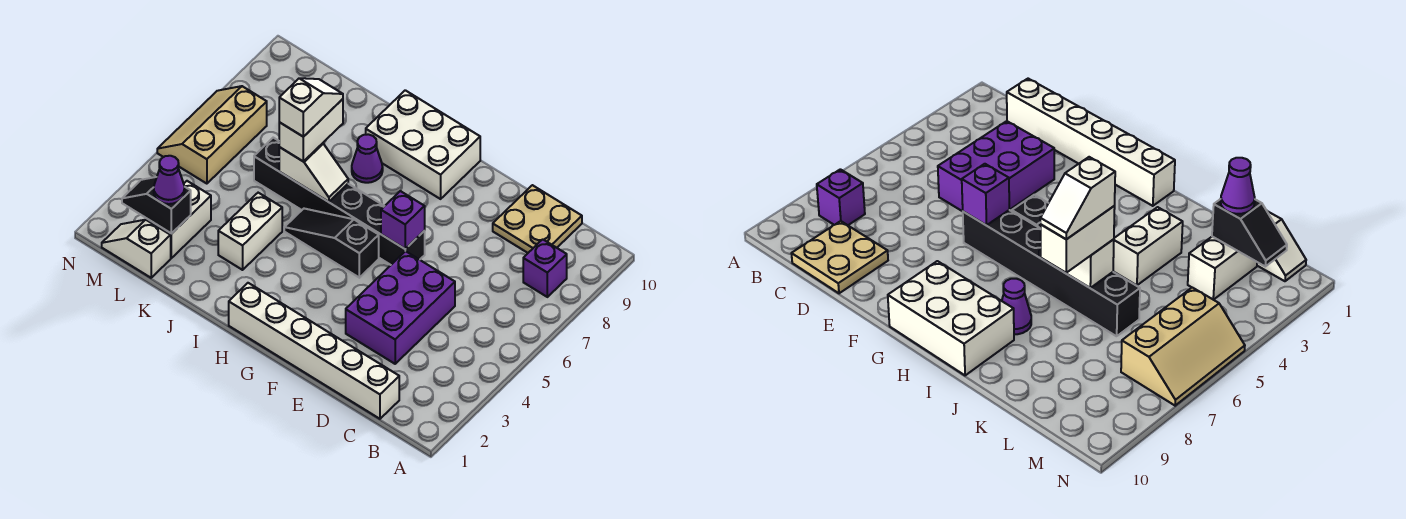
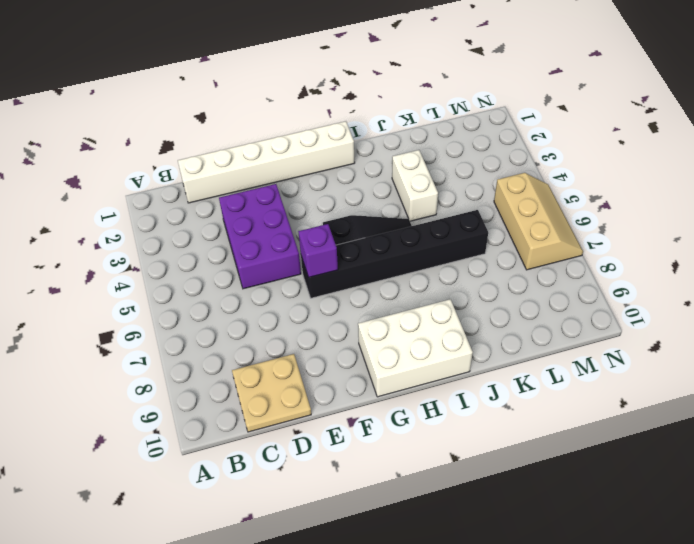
none -> purple brick B8 level 1
none -> purple cone I8 level 1
none -> white slope L1:M1 level 1 top L

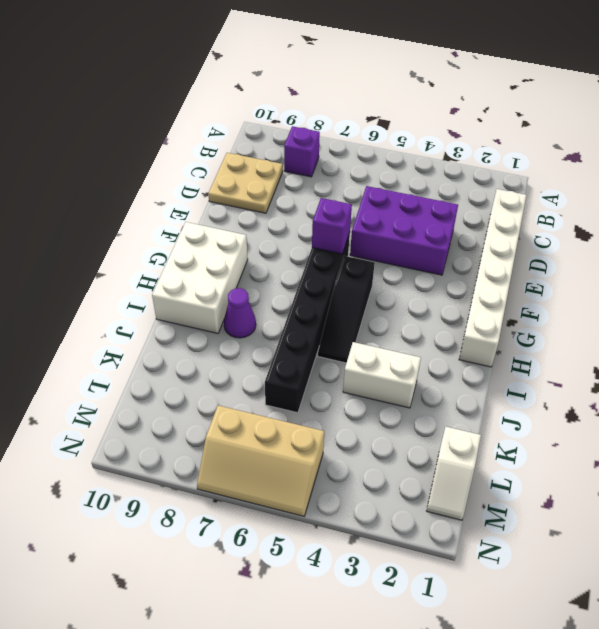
none -> white brick L2:L3 level 1
none -> white slope I6:J6 level 2 top J
none -> black slope L2:M2 level 2 top L

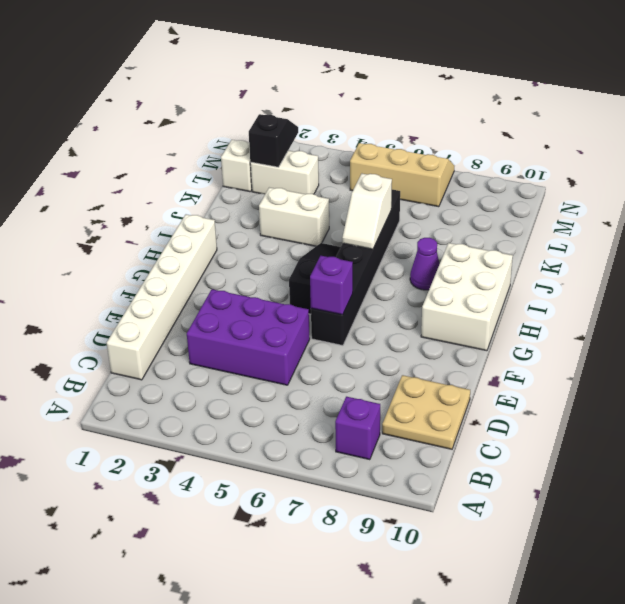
none -> white brick J6:J7 level 3
none -> purple cone L2 level 3
none -> white slope J6:J7 level 4 top 6

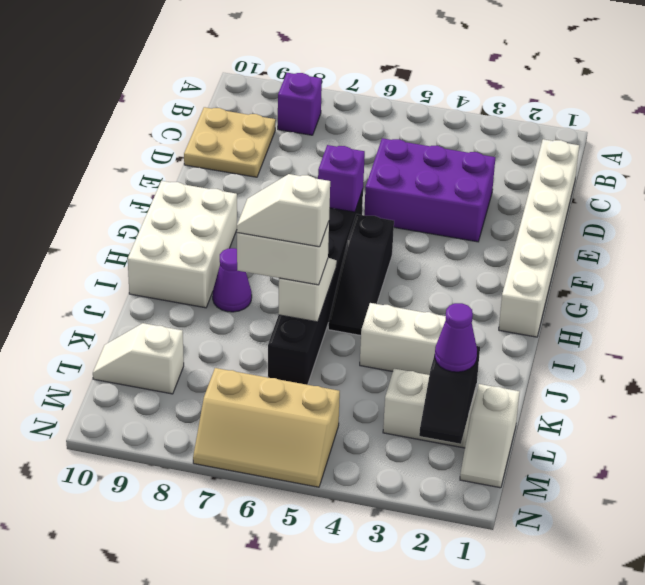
white slope L9:L10 level 1 top 9 -> none

